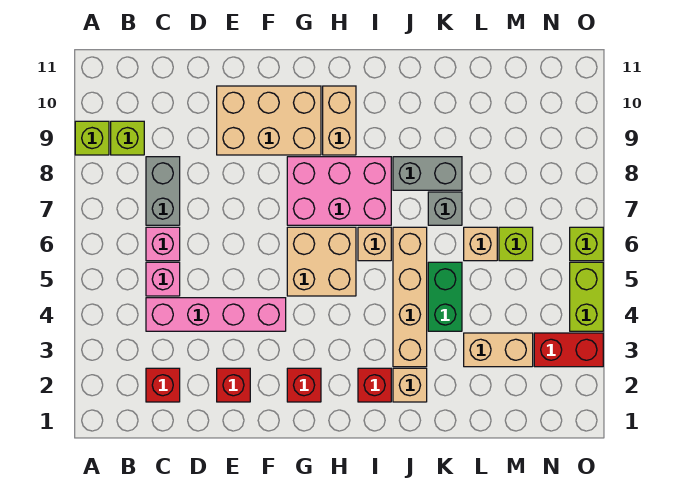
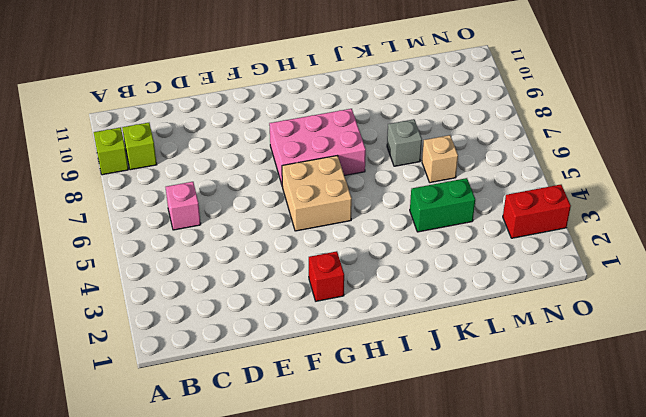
green brick K4:L4 level 1 -> green brick K4:K5 level 1
none -> red brick C2 level 1
none -> pink brick C4:F4 level 1
none -> pink brick C5 level 1

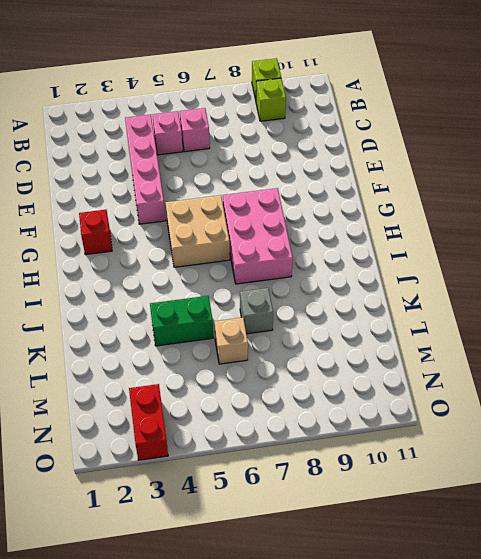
none -> red brick C2 level 1
none -> grey brick C7:C8 level 1
none -> red brick E2 level 1

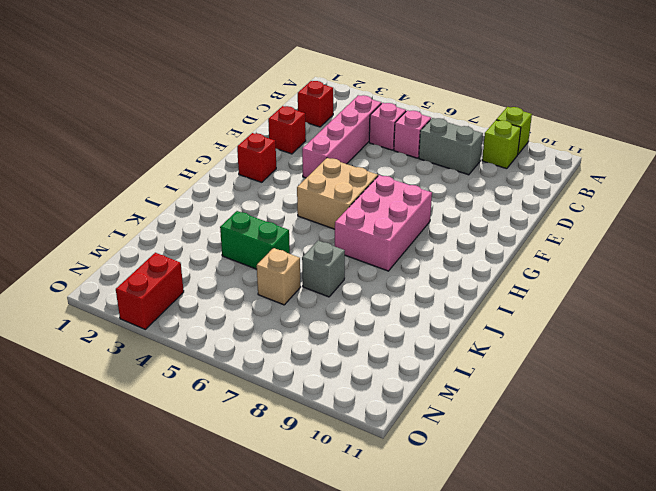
none -> tan brick E9:G10 level 1
none -> tan brick H9:H10 level 1
none -> red brick I2 level 1

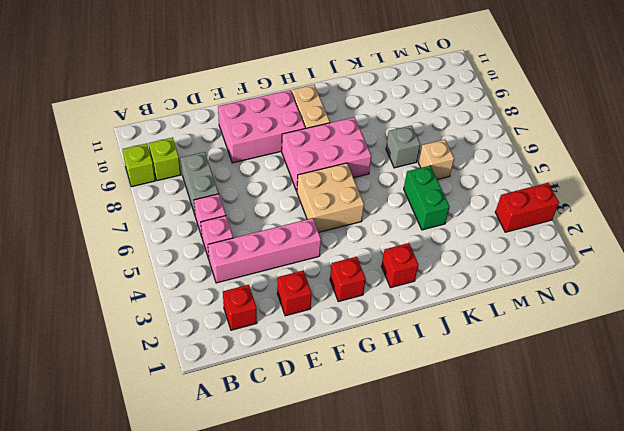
pink brick E9:G10 level 1 -> tan brick E9:G10 level 1
none -> tan brick I6 level 1
none -> tan brick J2 level 1
none -> tan brick J3:J6 level 1

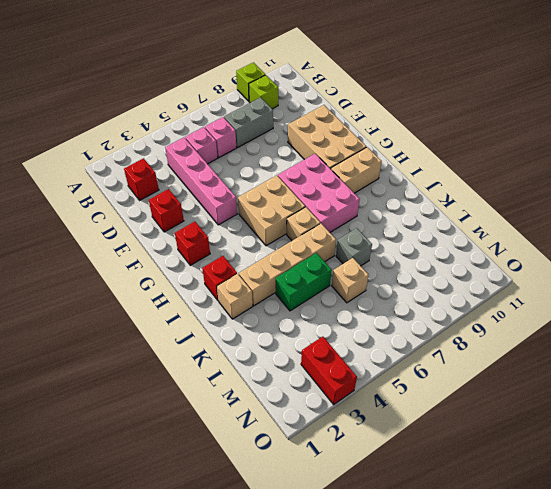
none -> grey brick J8:K8 level 1
none -> tan brick L3:M3 level 1
none -> lime brick M6 level 1

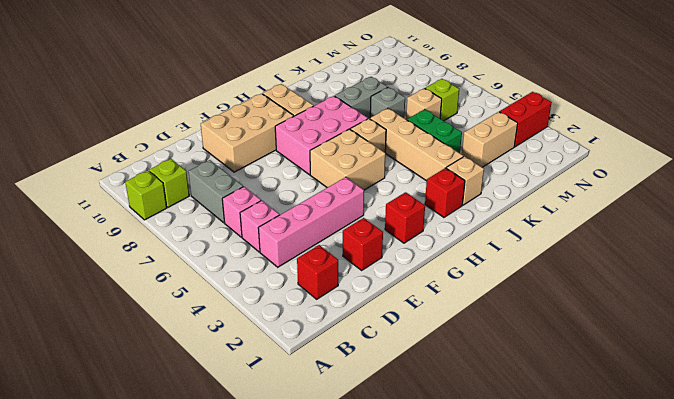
none -> lime brick O4:O5 level 1
none -> lime brick O6 level 1

